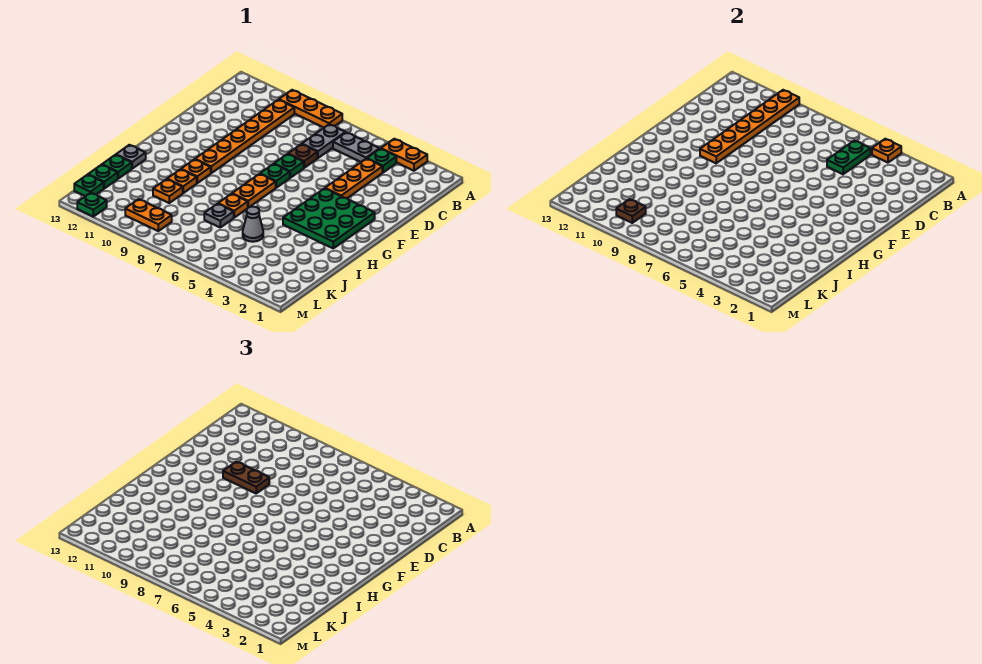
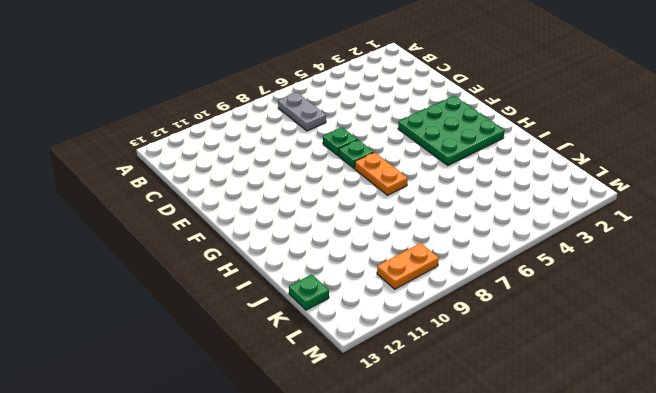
none -> orange plate A3:A4 level 1
none -> orange plate A8:A10 level 1
none -> green plate B4 level 1

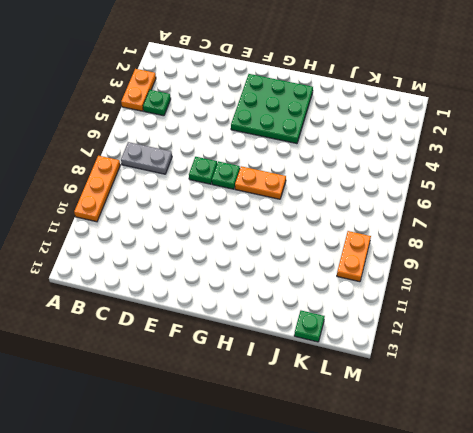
none -> grey plate B5:B6 level 1
none -> orange plate B10:G10 level 1
none -> orange plate C4:E4 level 1

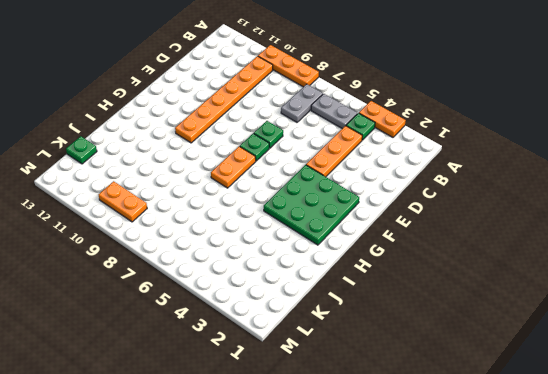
none -> brown plate D7 level 1
none -> orange plate H10 level 1
none -> orange plate I7 level 1

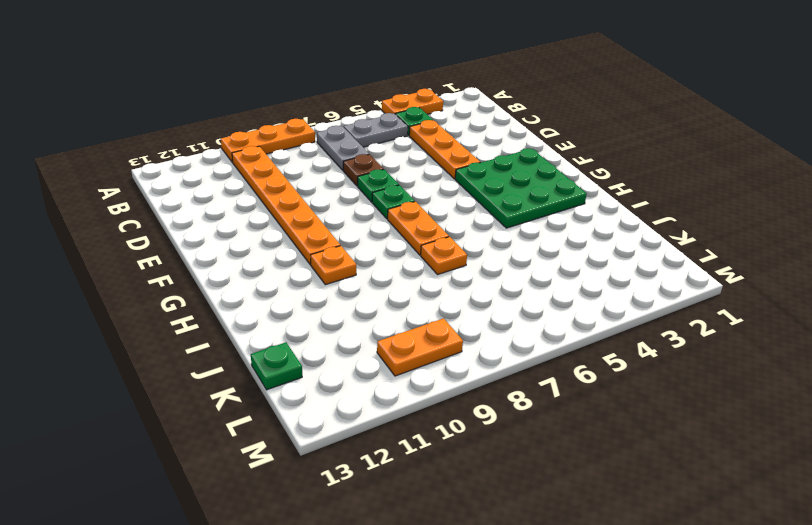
none -> orange plate I10 level 1
none -> grey plate I13 level 1
none -> grey cone J5 level 1

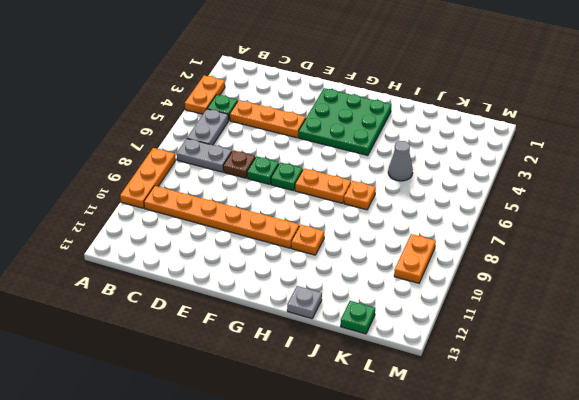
none -> orange plate I10 level 1
none -> grey plate J7 level 1
none -> orange plate J10 level 1

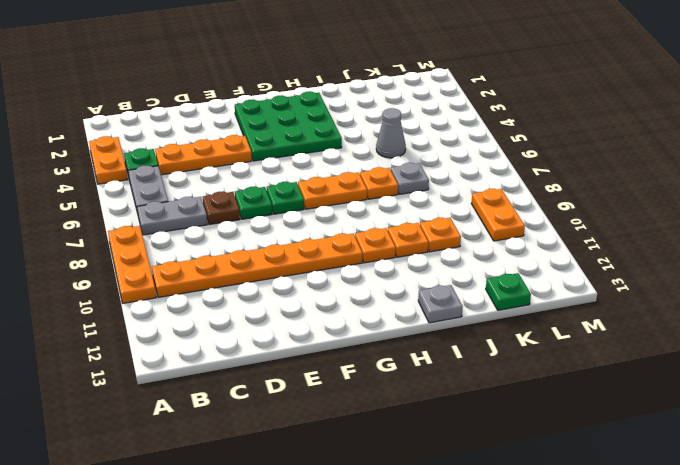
none -> green plate J13 level 1
none -> green plate L13 level 1
none -> green plate M12 level 1

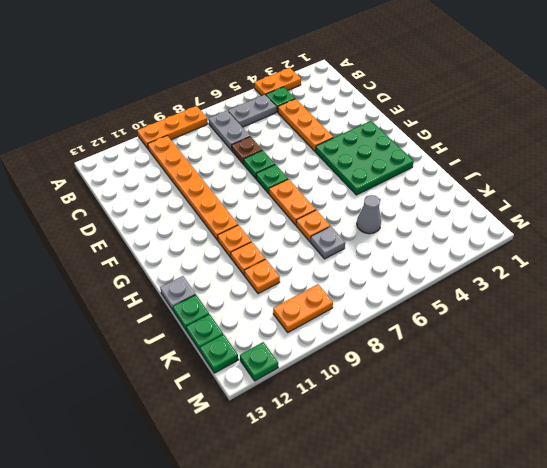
none -> orange plate A4 level 2
none -> orange plate A10:F10 level 2
none -> green plate B5:C5 level 2

